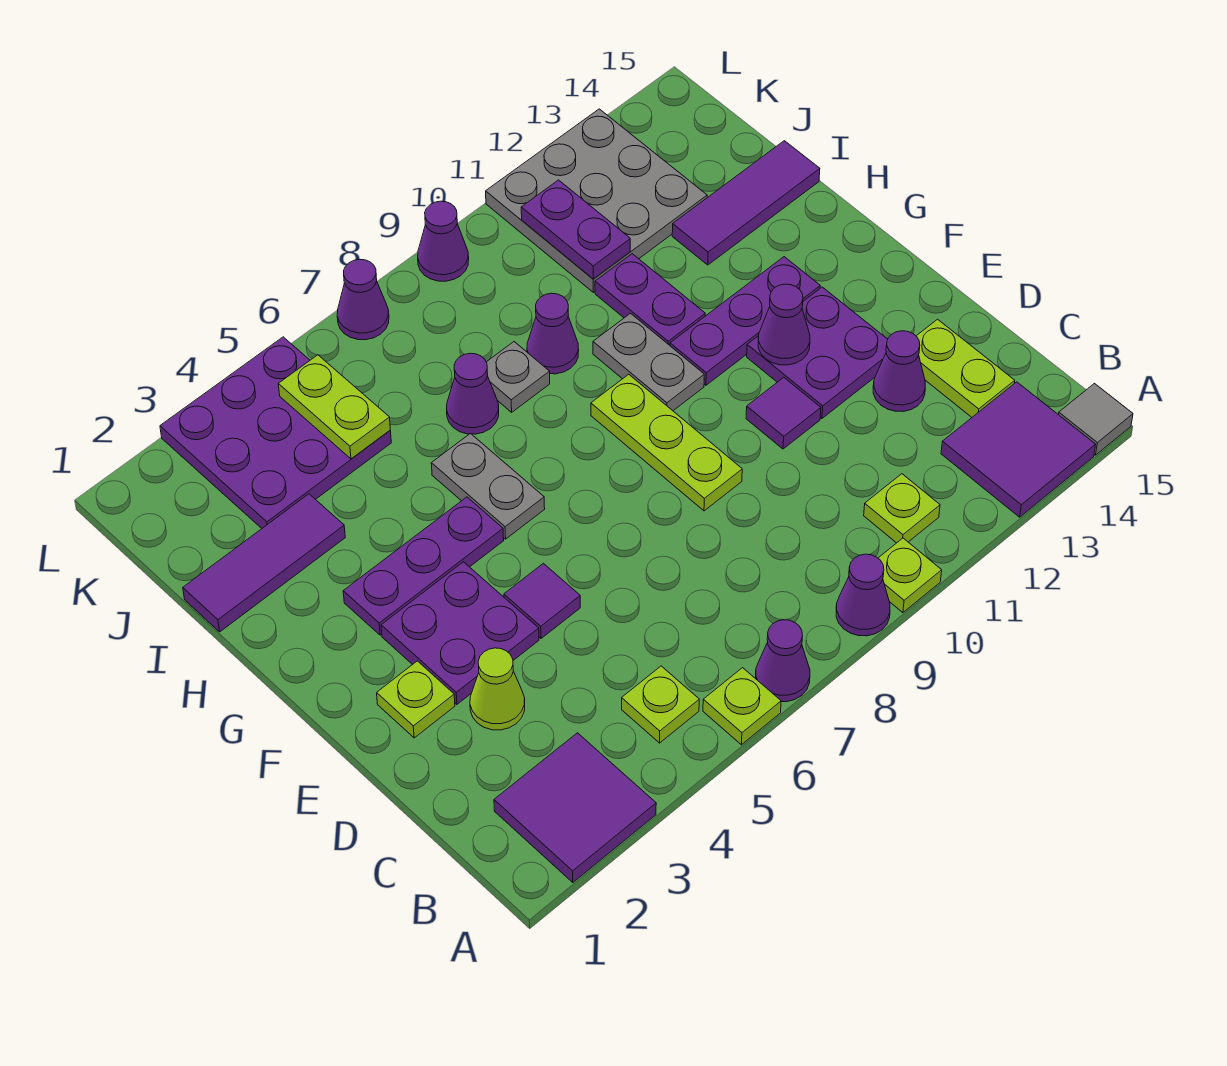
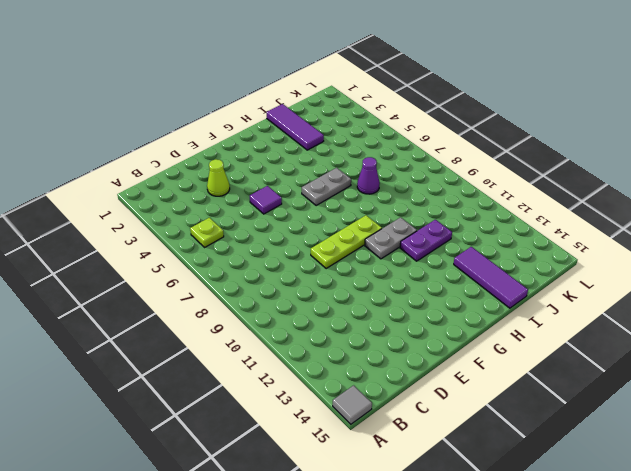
none -> purple tile A2:B3 level 1
none -> lime plate A6 level 1
none -> purple cone A7 level 1
none -> purple cone A9 level 1

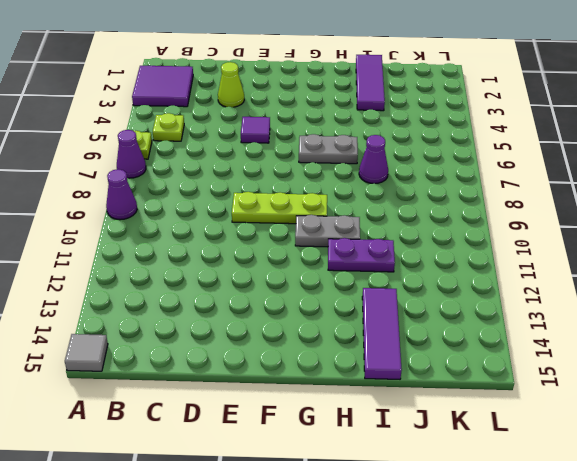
none -> lime plate A10 level 1
none -> purple tile A13:B14 level 1
none -> lime plate B11 level 1
none -> lime plate C14:D14 level 1

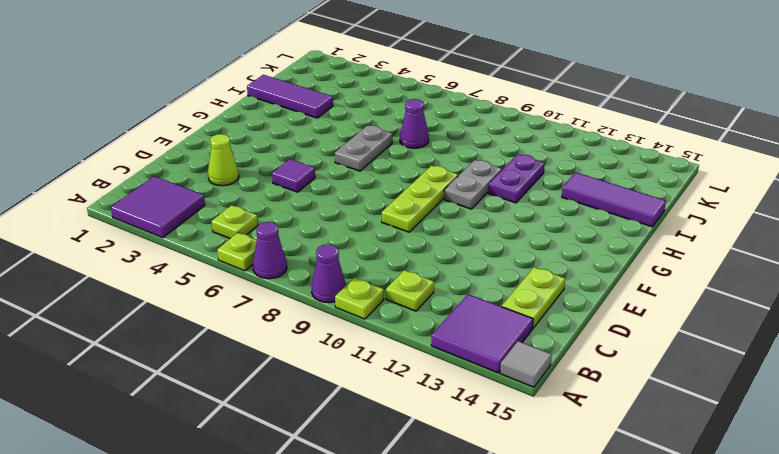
none -> purple cone D13 level 1
none -> lime plate E2 level 1
none -> purple plate E3:F4 level 1
none -> purple tile E11 level 1

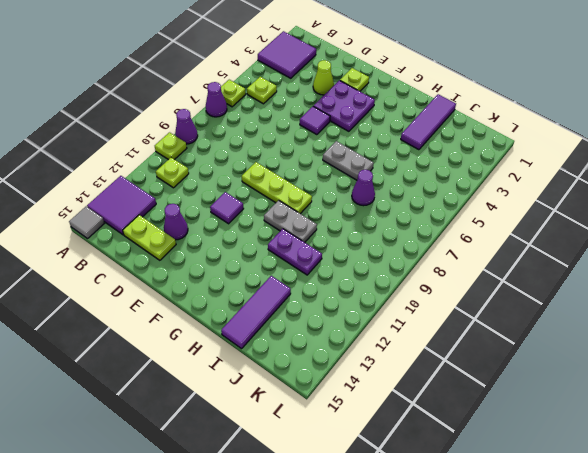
none -> purple plate E12:F13 level 1
none -> purple plate G3:G5 level 1
none -> purple plate G11:G13 level 1
none -> grey plate I8 level 1

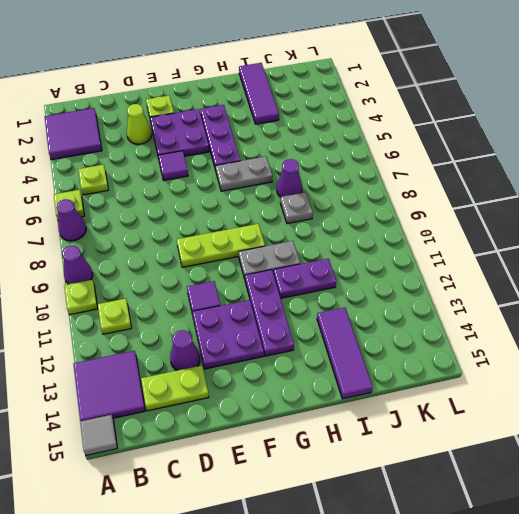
none -> purple cone I9 level 1
none -> purple plate J3:L5 level 1
none -> grey plate J11:L13 level 1
none -> purple cone L7 level 1

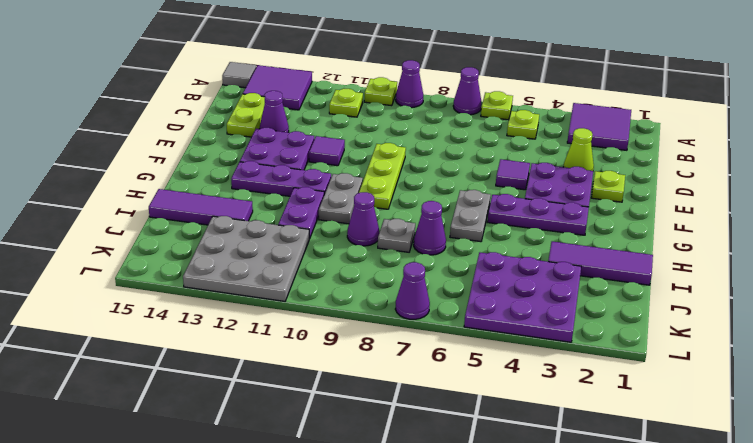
none -> purple cone L9 level 1
none -> purple cone F12 level 2
none -> lime plate J5:K5 level 2
none -> purple plate J11:K11 level 2

